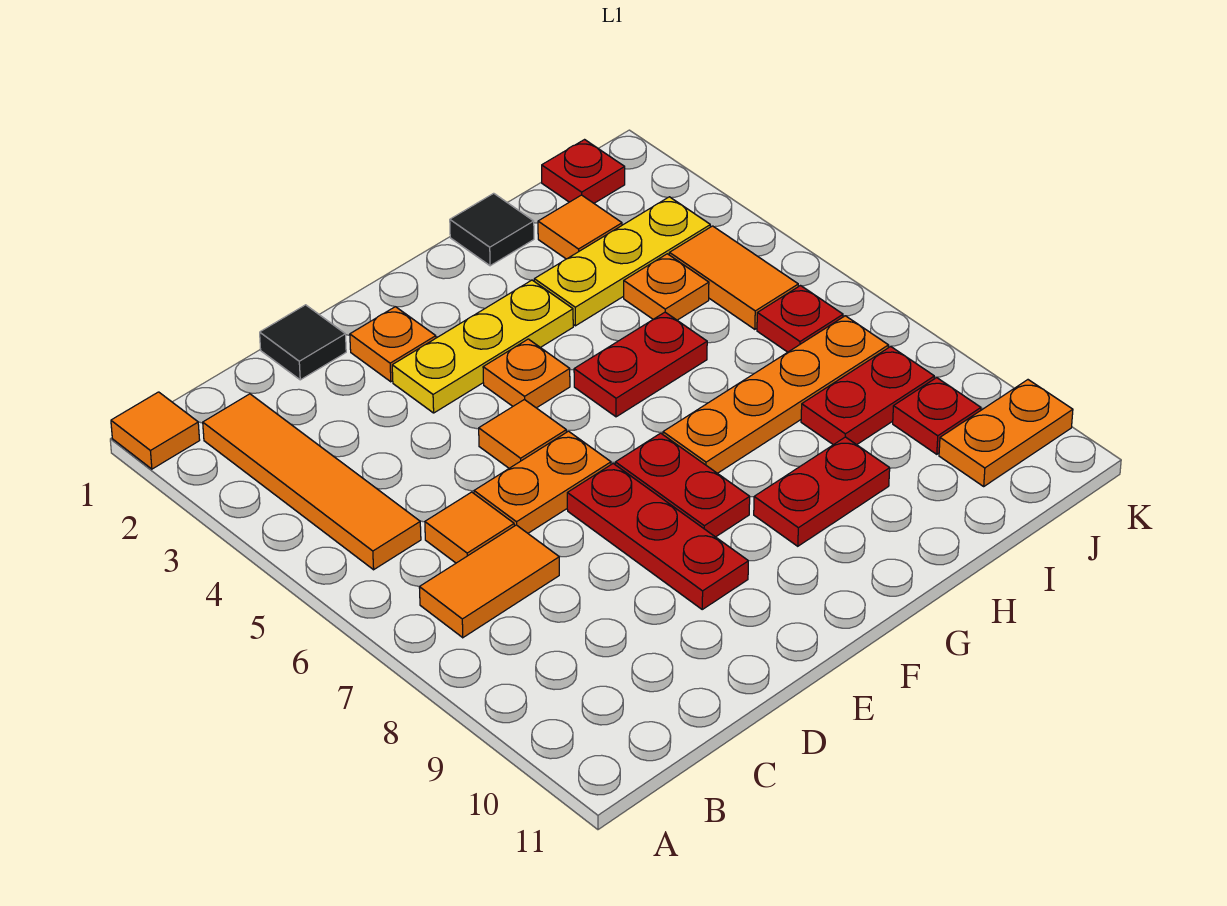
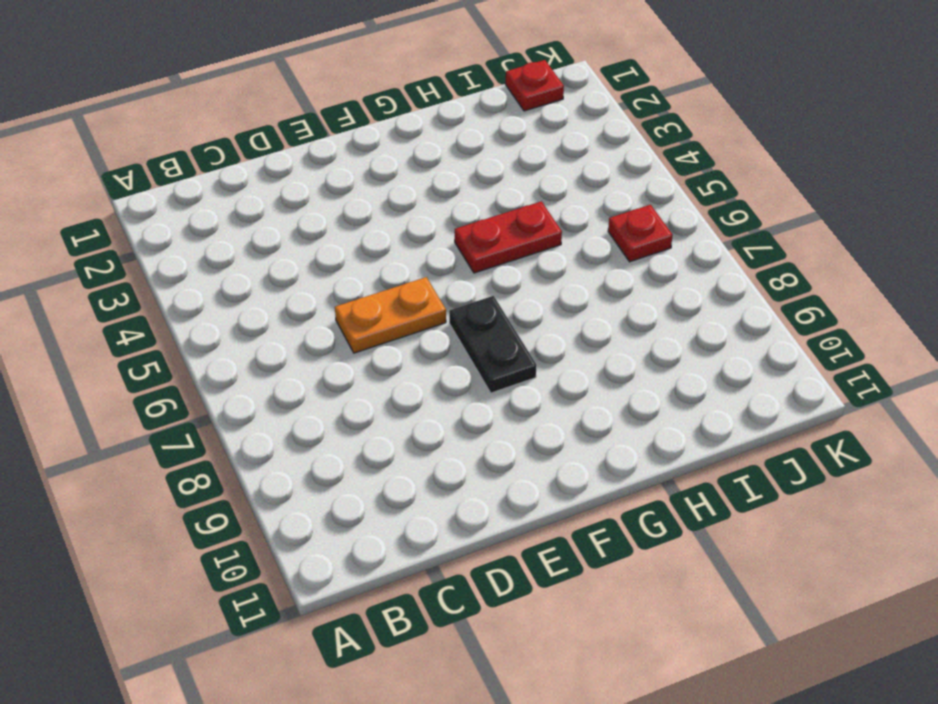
black plate F7:F8 level 1 -> red plate F7:F8 level 1
none -> orange tile A1 level 1
none -> orange tile B2:B5 level 1
none -> orange tile B7:C7 level 1

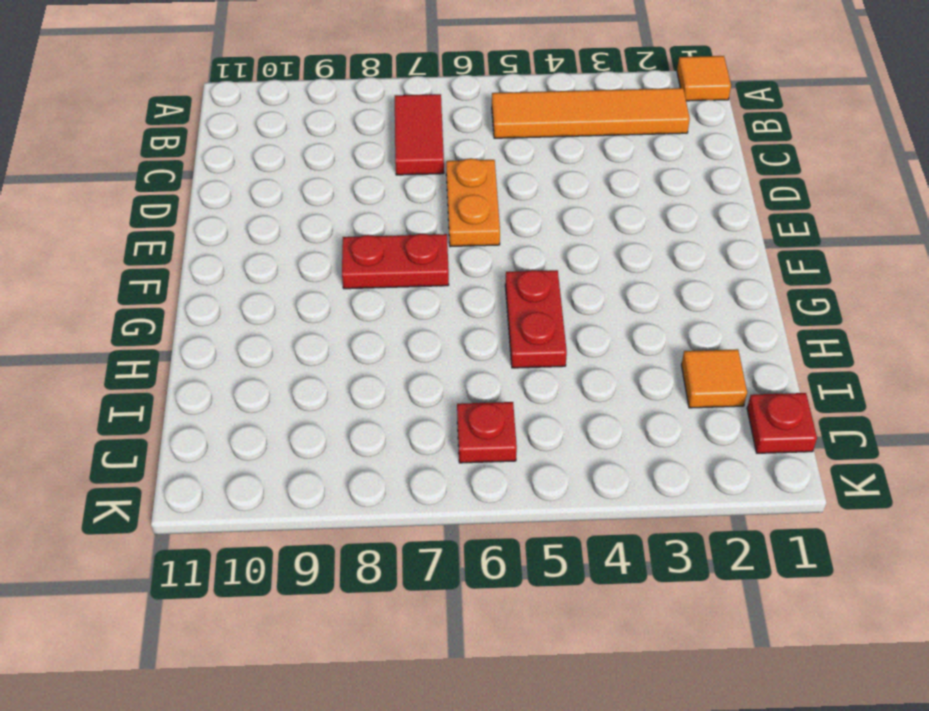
red tile B7:C7 level 1 -> orange tile B7:C7 level 1
none -> orange tile C6 level 1
none -> black tile D1 level 1
none -> orange plate E2 level 1

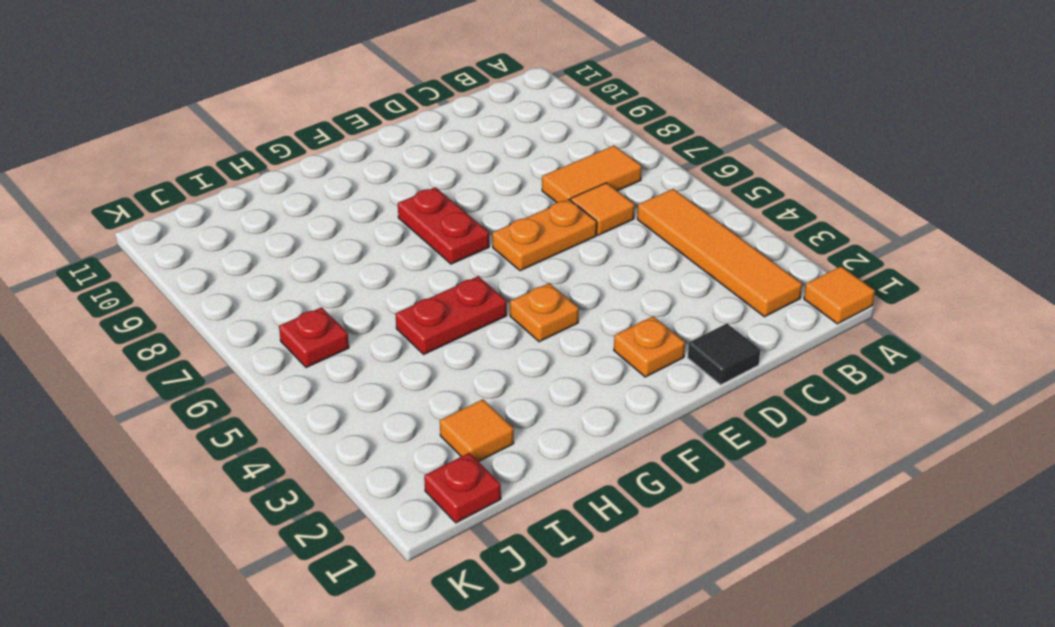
none -> yellow plate E3:G3 level 1
none -> orange tile E5 level 1
none -> red plate E7:E9 level 1

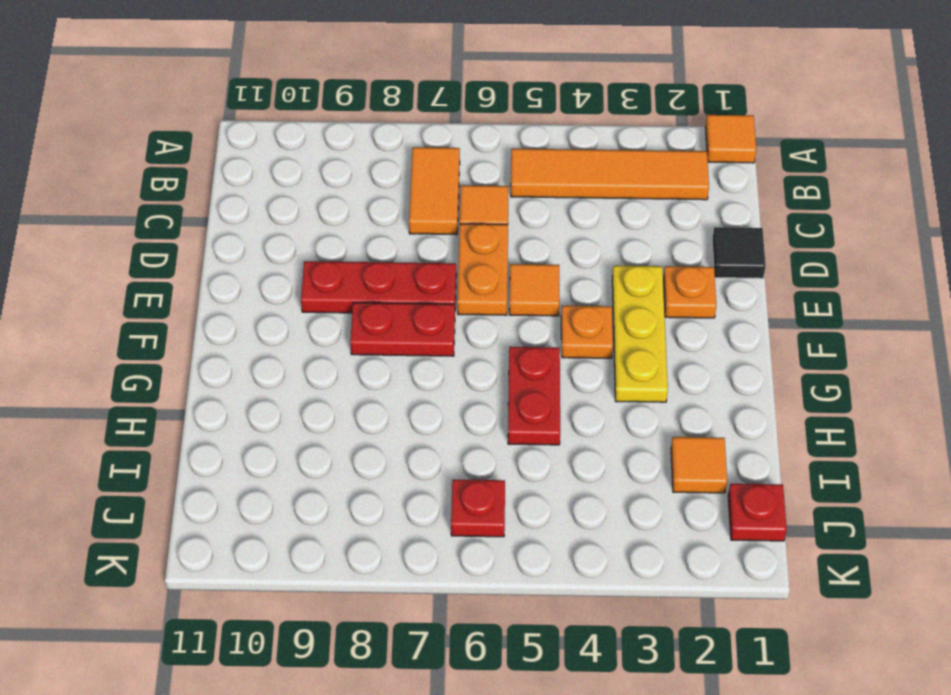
none -> orange plate G7:J7 level 1
none -> red plate G9:H9 level 1
none -> black tile H1 level 1

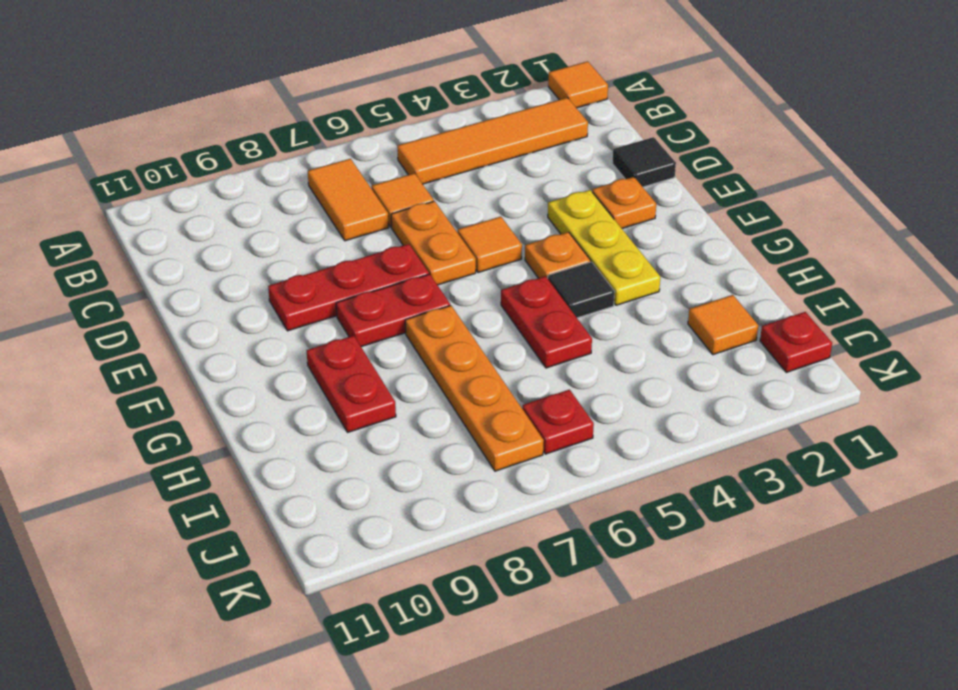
black tile G4 level 1 -> black tile H1 level 1
none -> yellow plate H3:J3 level 1
none -> orange plate I4 level 1
none -> red plate I8:J8 level 1

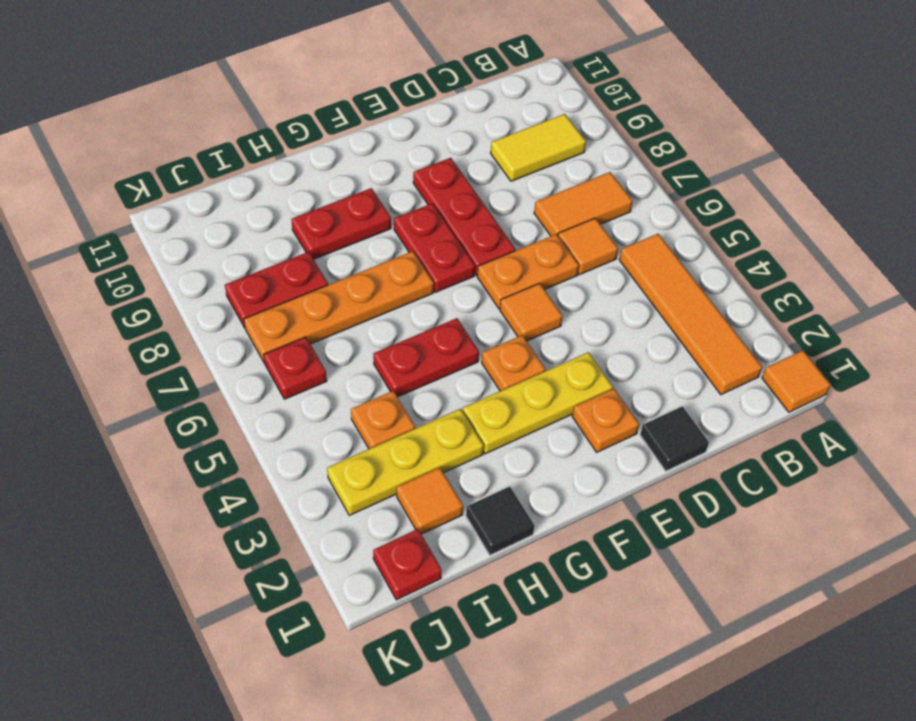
yellow tile B9:C9 level 1 -> none
none -> orange tile J4:J5 level 1
none -> red plate J9 level 1
none -> orange plate J10:K10 level 1

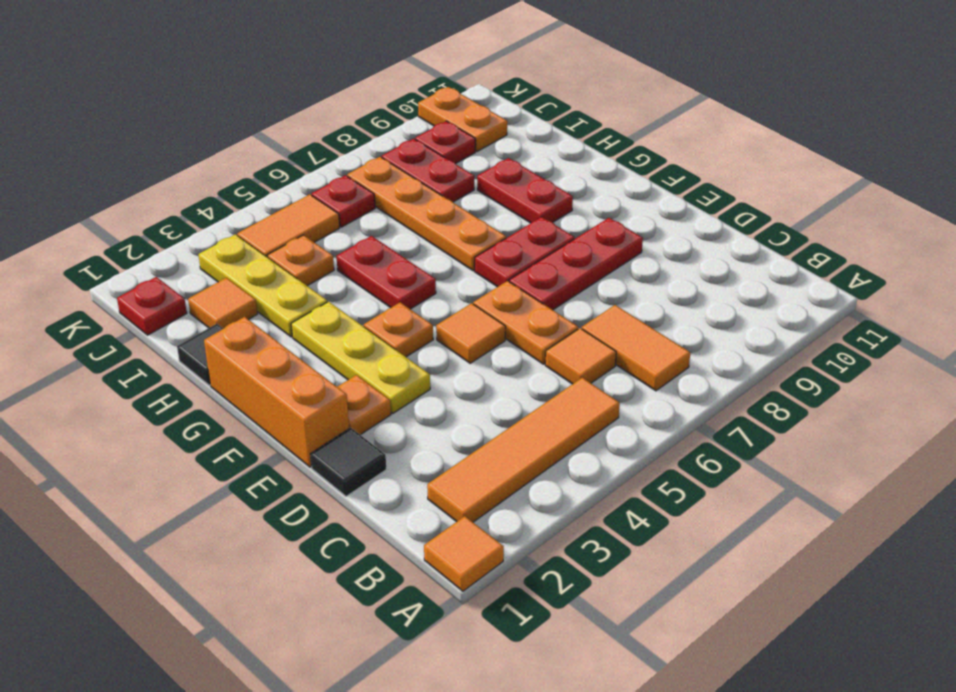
orange brick E1:G1 level 1 -> none

